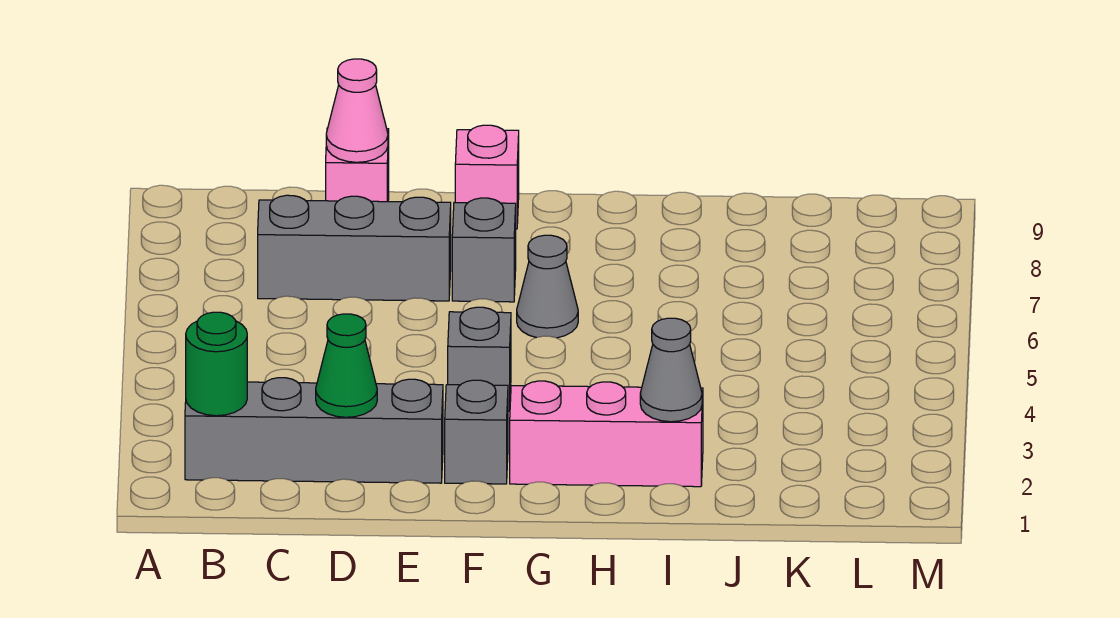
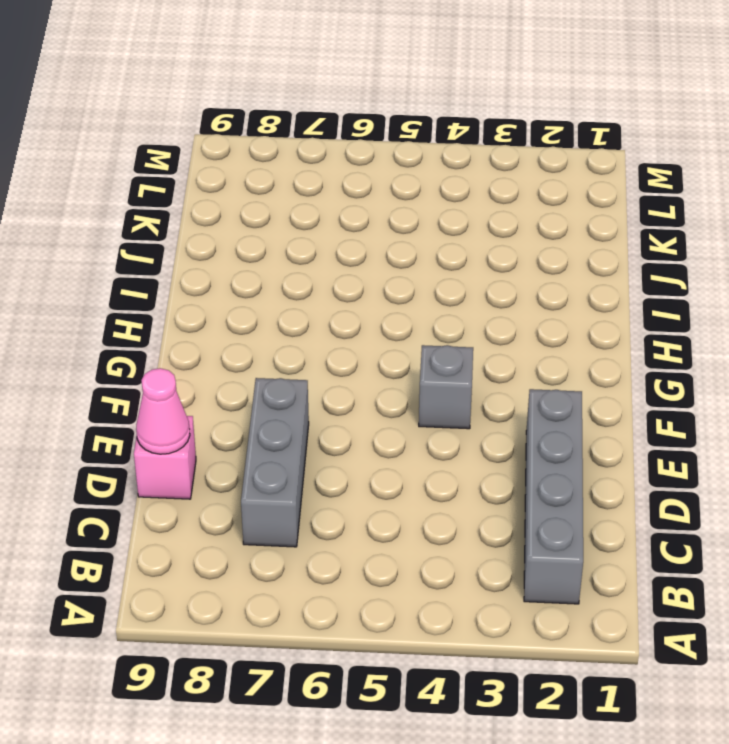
none -> grey brick F2 level 1
none -> grey brick F7 level 1
none -> pink brick F9 level 1

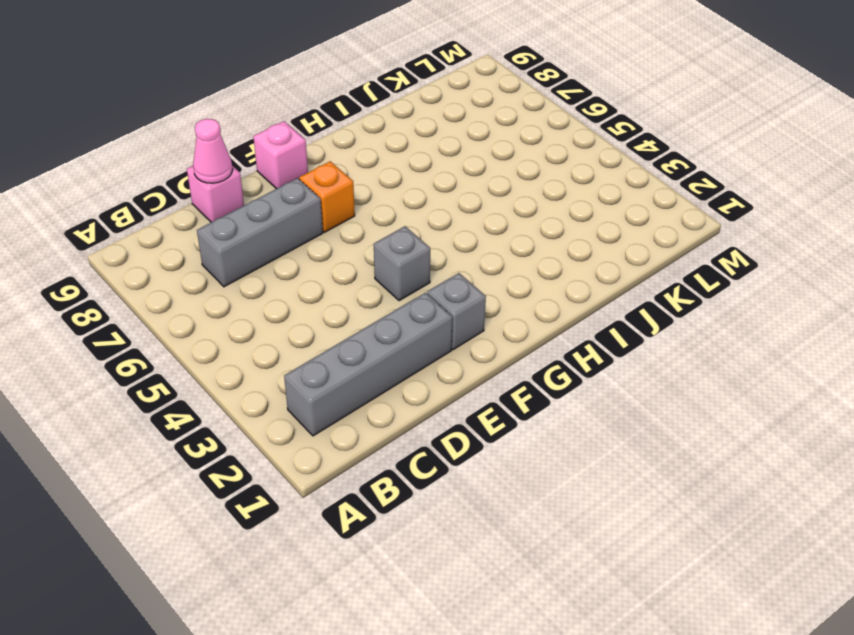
orange brick F7 level 1 -> grey brick F7 level 1
none -> pink brick G2:I2 level 1
none -> grey cone G6 level 1
none -> green round brick B2 level 2

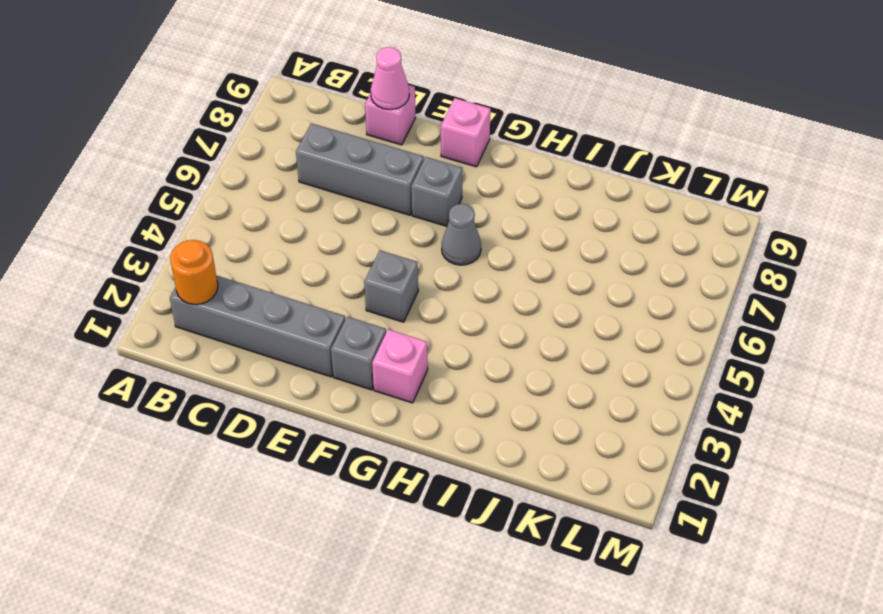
orange round brick B2 level 2 -> green round brick B2 level 2
pink brick G2 level 1 -> pink brick G2:I2 level 1
none -> green cone D2 level 2
none -> grey cone I2 level 2

